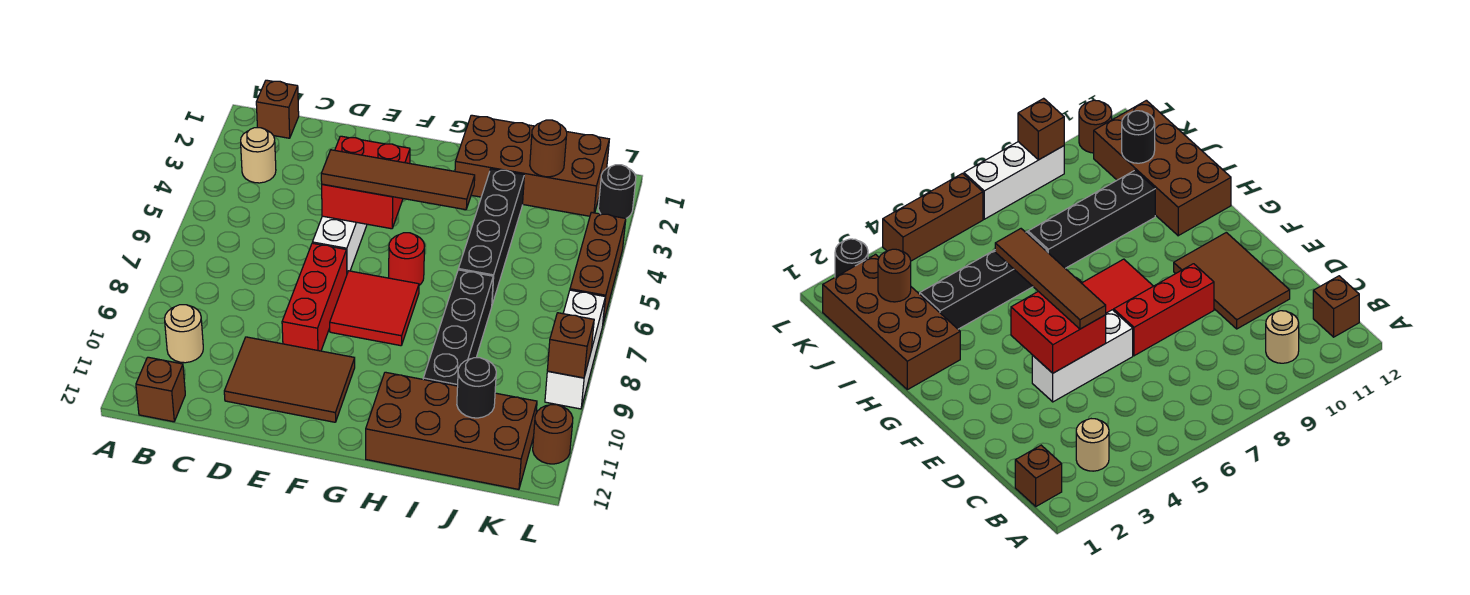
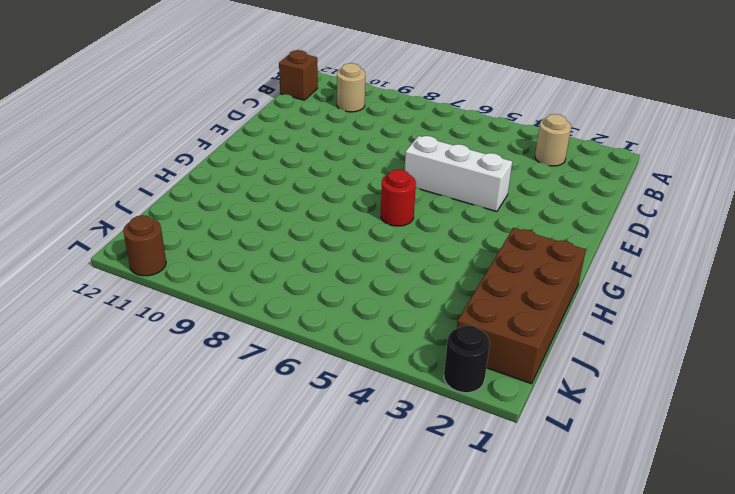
none -> brown brick B1 level 1
none -> brown tile D10:F11 level 1
none -> red brick E7:E9 level 1

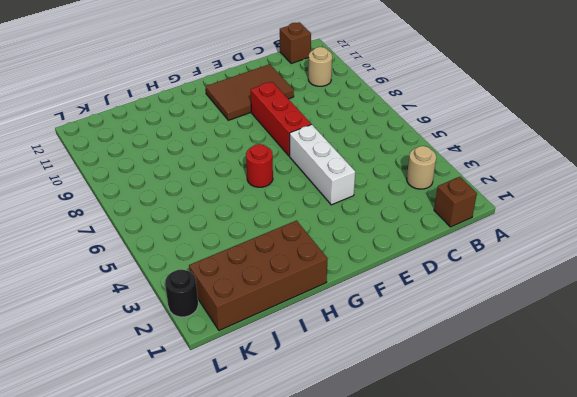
none -> red tile F7:G8 level 1
none -> brown brick H11:K12 level 1
none -> black brick I3:I6 level 1

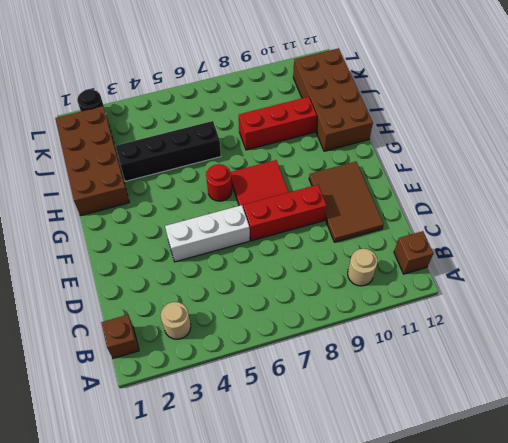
red brick I8:I10 level 1 -> black brick I7:I10 level 1
none -> brown brick L4:L6 level 1
none -> white brick L7:L9 level 1
none -> brown round brick L11 level 1

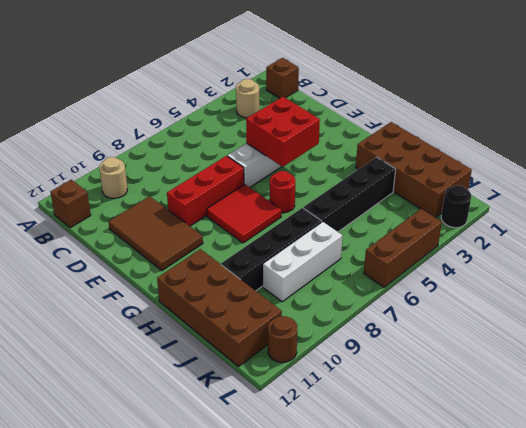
white brick J7:J9 level 1 -> white brick L7:L9 level 1
none -> brown round brick J2 level 2
none -> black round brick J11 level 2
none -> brown brick L9 level 2

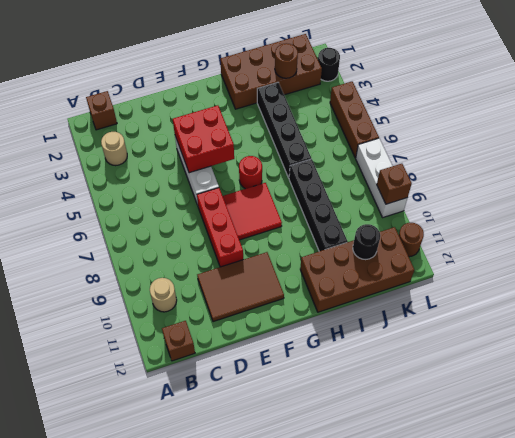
none -> brown tile E5:H5 level 3

